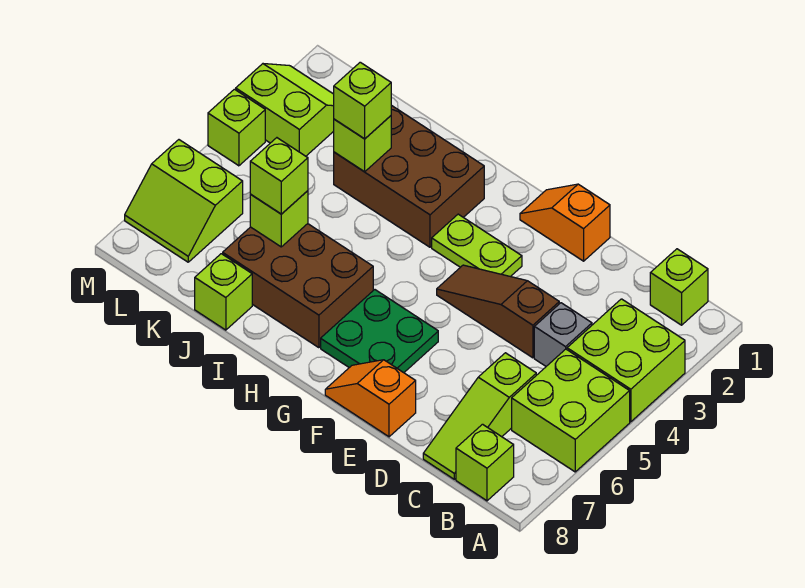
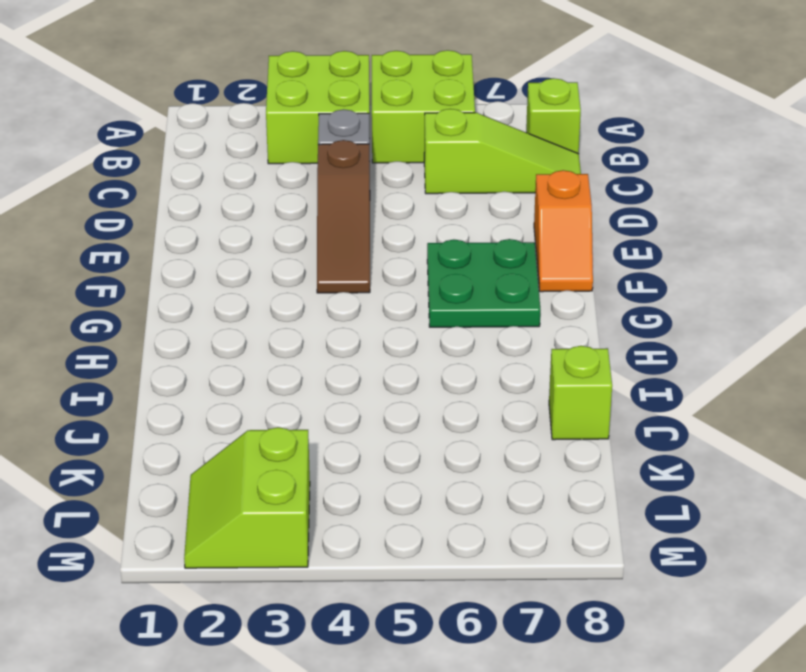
none -> lime brick B1 level 1
none -> orange slope E1:F1 level 1 top E
none -> lime plate F3:G3 level 1

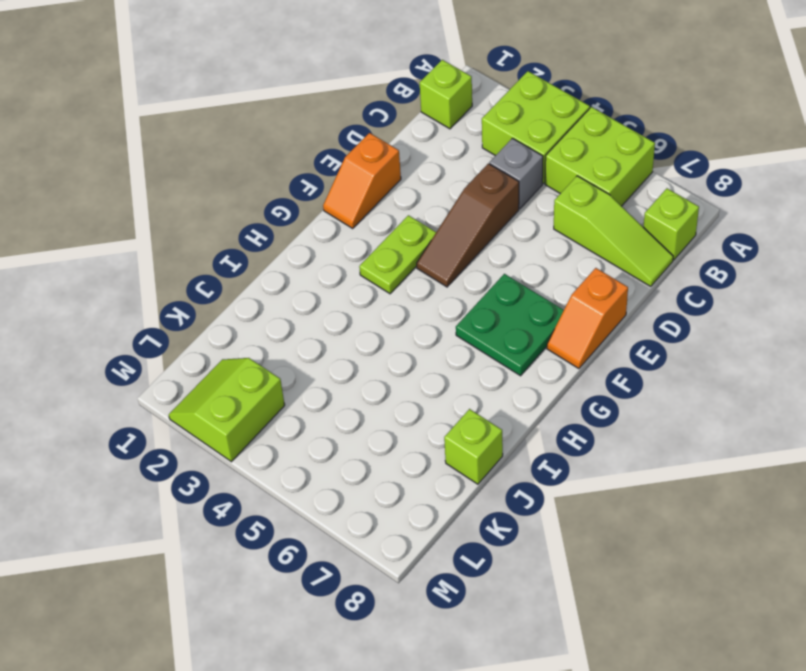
none -> brown brick H2:J3 level 1
none -> brown brick H6:J7 level 1
none -> lime slope L6:M7 level 1 top 6

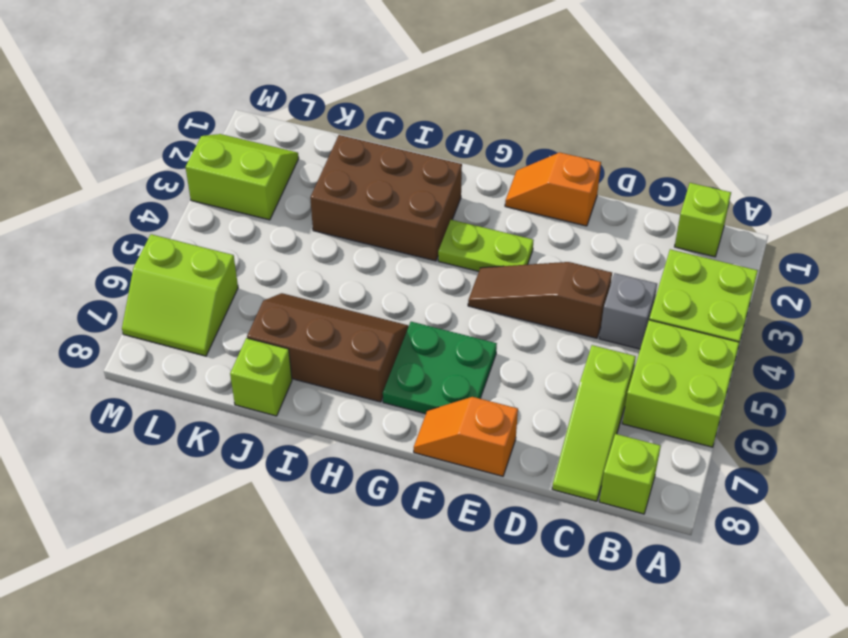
brown slope H6:J7 level 1 top 7 -> brown brick H6:J7 level 1
none -> lime brick M4 level 1
none -> lime brick J3 level 2
none -> lime brick J6 level 2

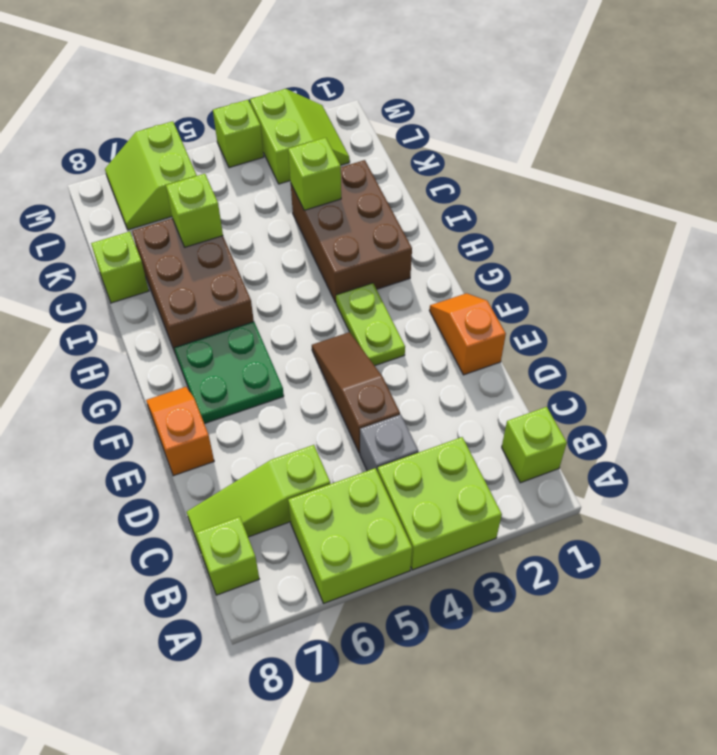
none -> lime brick J3 level 3
none -> lime brick J6 level 3

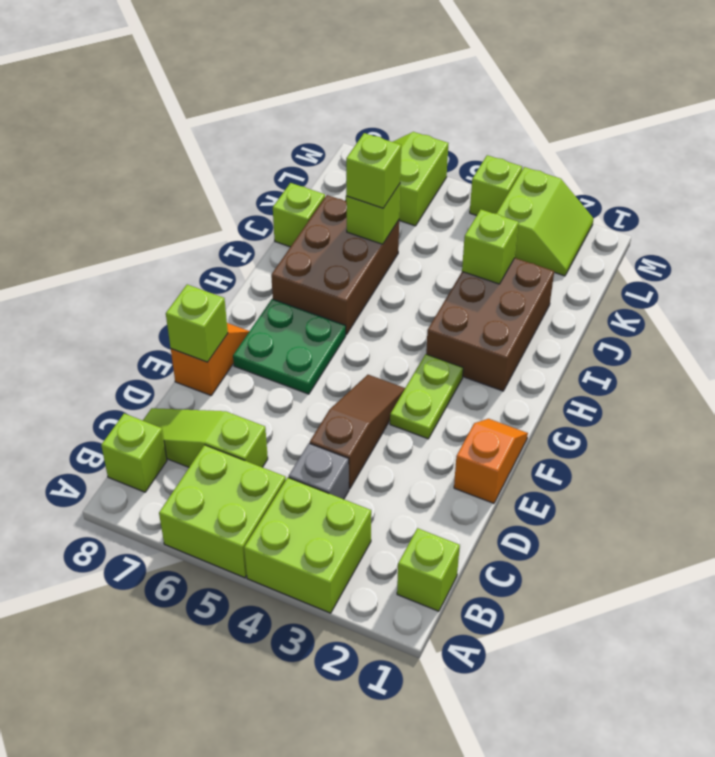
lime brick E8 level 2 -> lime brick J3 level 3

